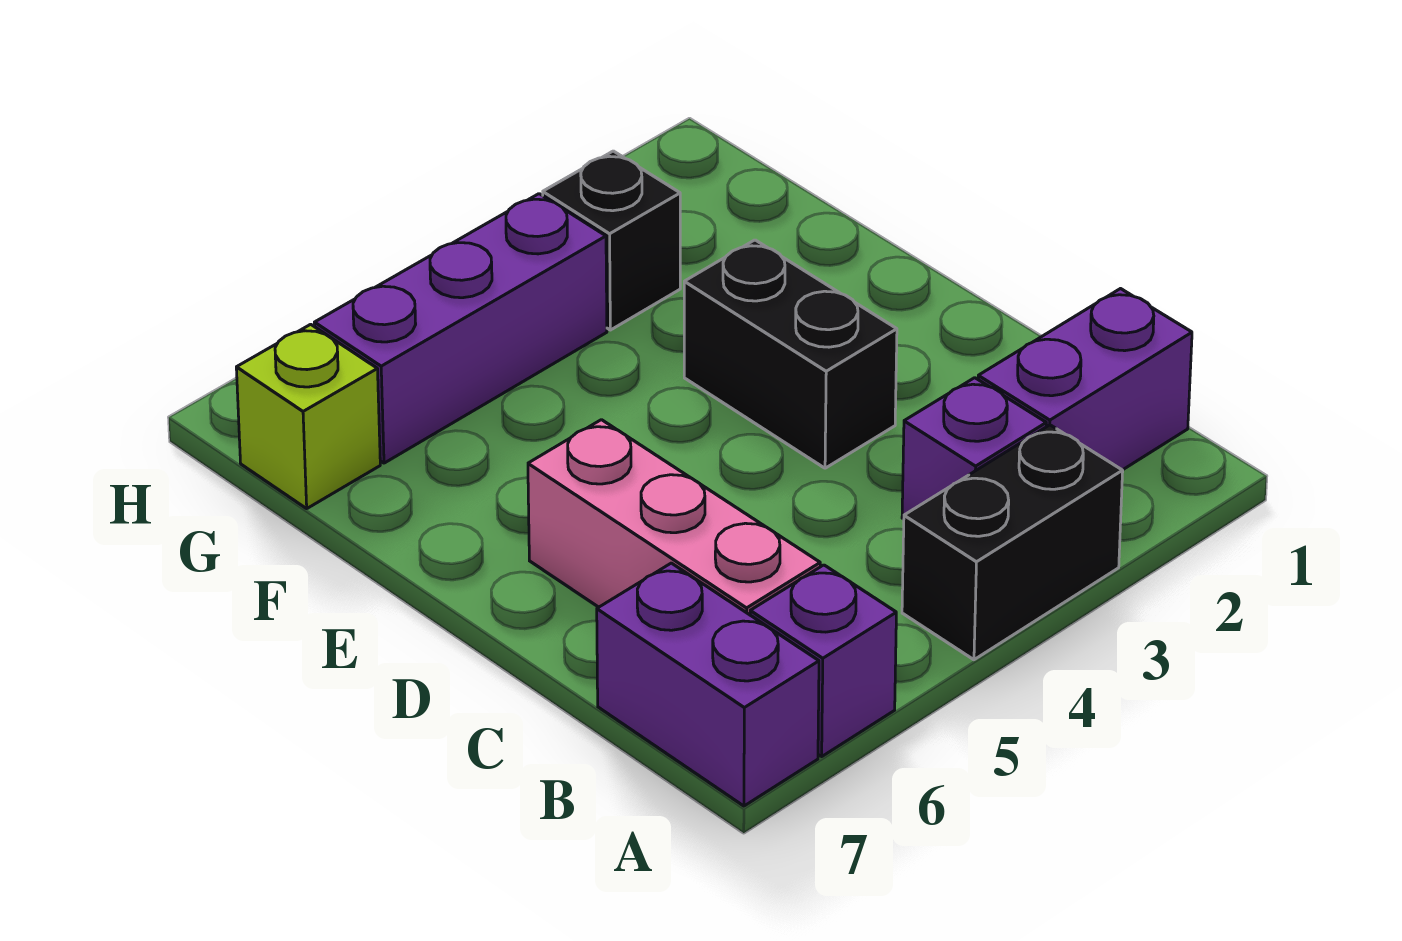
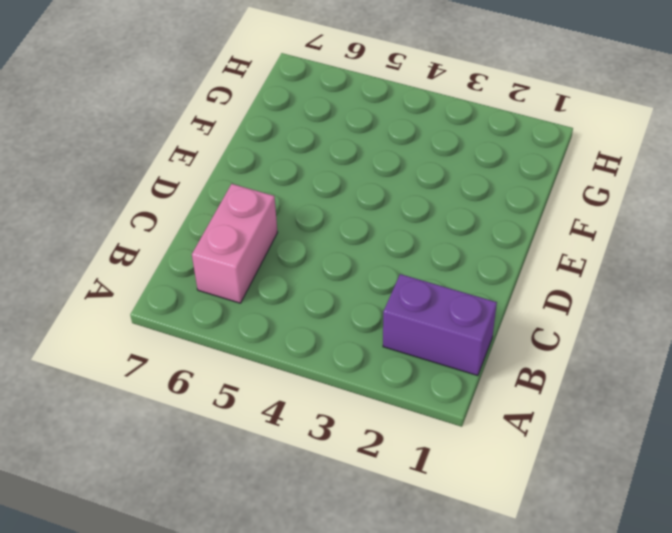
pink brick B6:C6 level 1 -> pink brick B6:D6 level 1
none -> black brick A3:A4 level 1
none -> purple brick A6 level 1

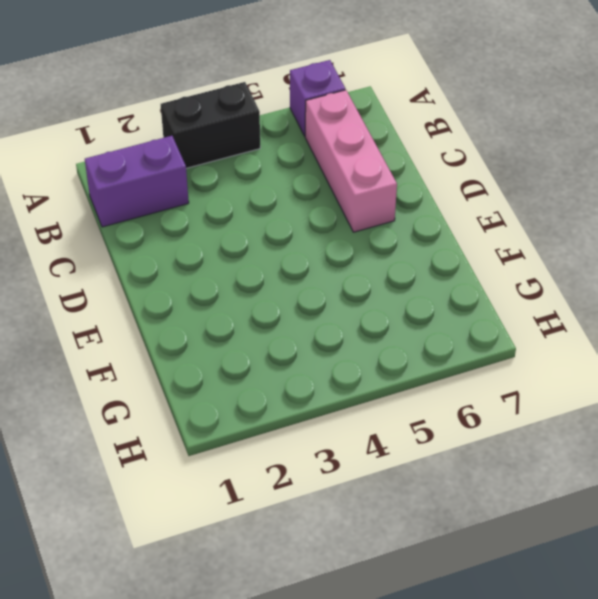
none -> purple brick A7:B7 level 1
none -> purple brick B3 level 1

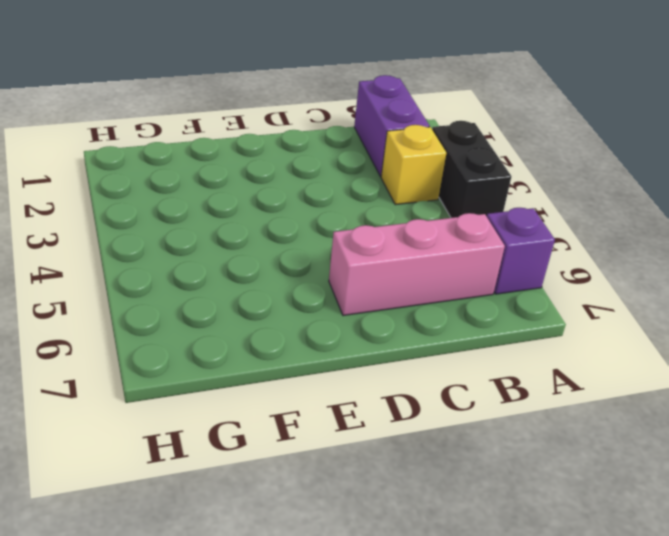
yellow brick B3 level 1 -> purple brick B3 level 1
none -> purple brick A7:B7 level 1
none -> black brick D3:E3 level 1

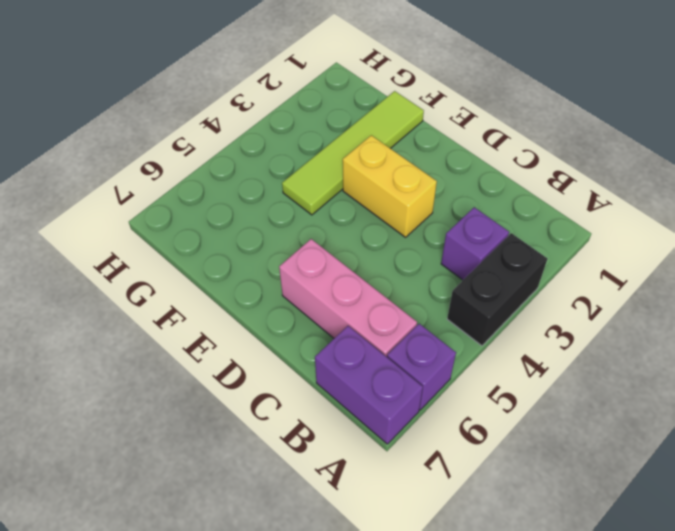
yellow brick D3:E3 level 1 -> black brick D3:E3 level 1
lime tile F1:F4 level 1 -> none
none -> purple brick B1:B2 level 1
none -> black brick G3 level 1

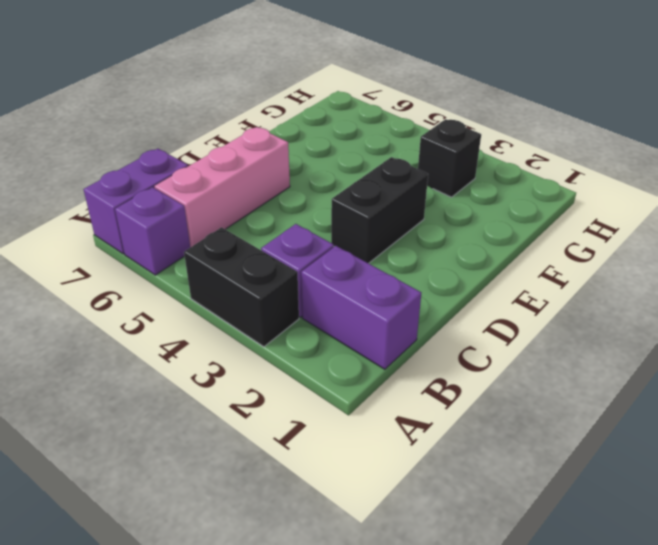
none -> purple brick G4:G6 level 1
none -> lime brick G7 level 1

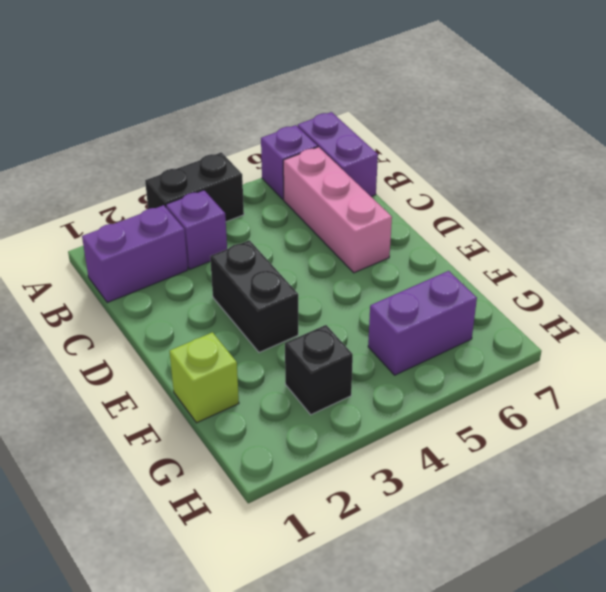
lime brick F1 level 1 -> lime brick G7 level 1
purple brick G5:G6 level 1 -> purple brick G4:G6 level 1

